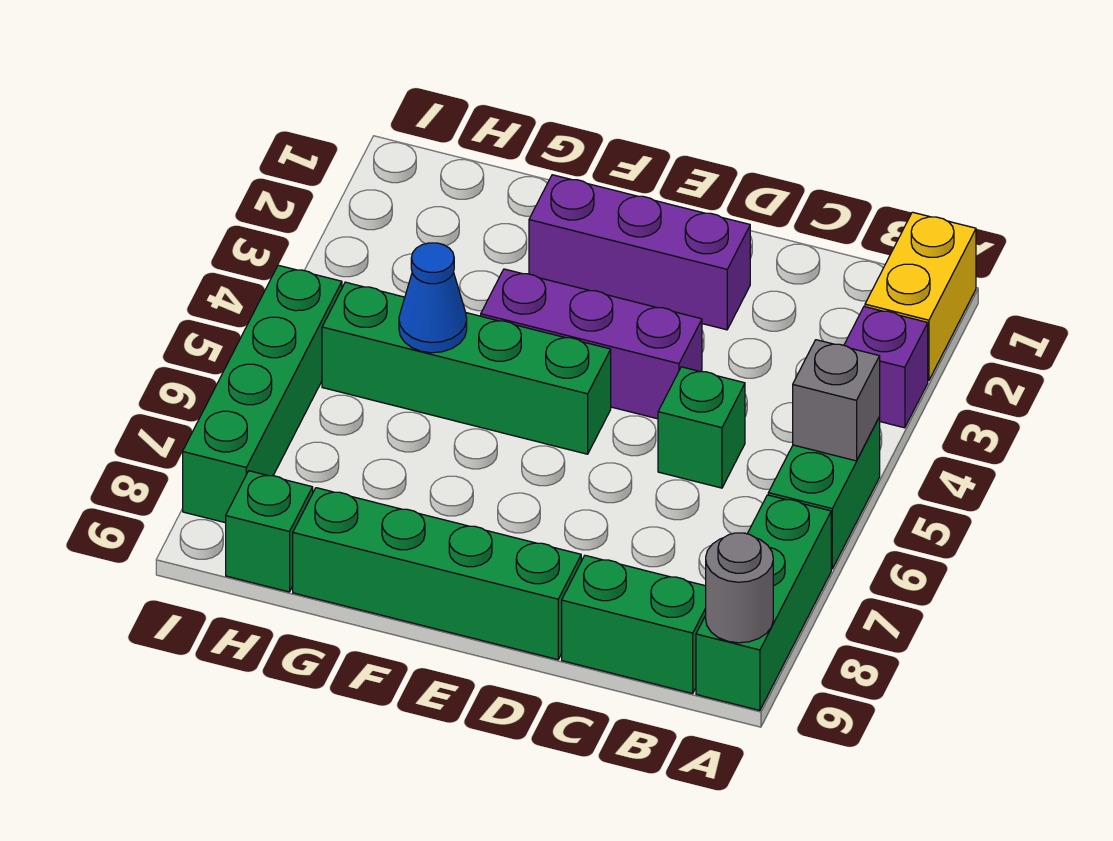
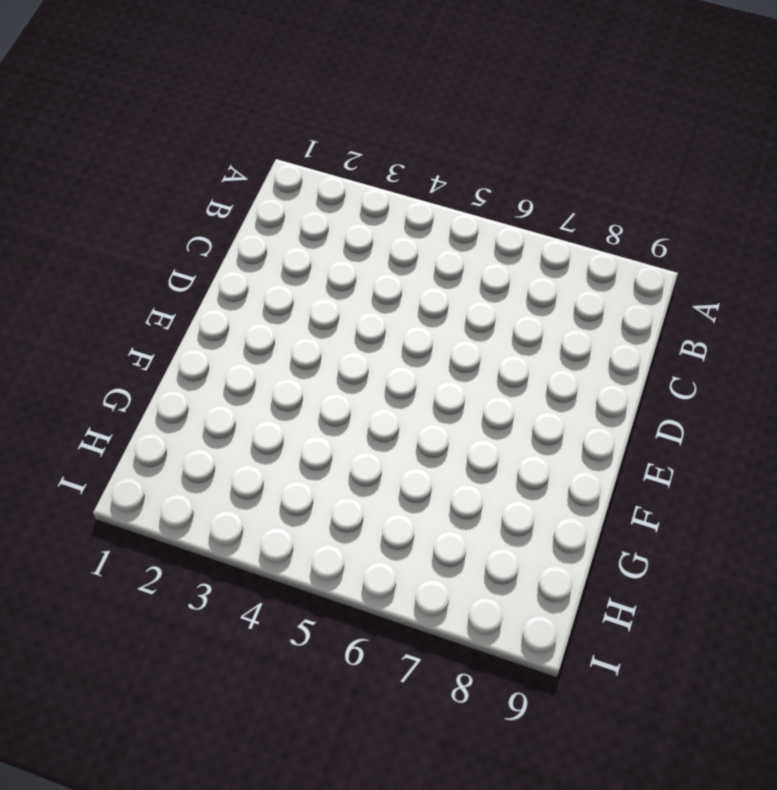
none -> yellow brick A1:A2 level 1
none -> purple brick A3 level 1
none -> green brick A5:A6 level 1

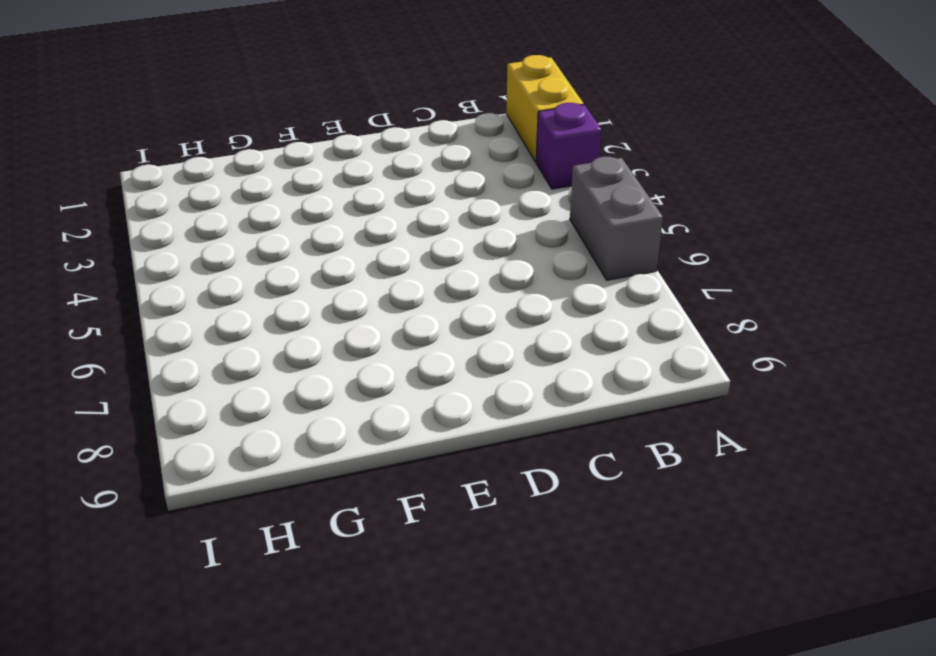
grey brick A5:A6 level 1 -> green brick A5:A6 level 1
none -> green brick A7:A9 level 1
none -> green brick B9:C9 level 1
none -> green brick C5 level 1

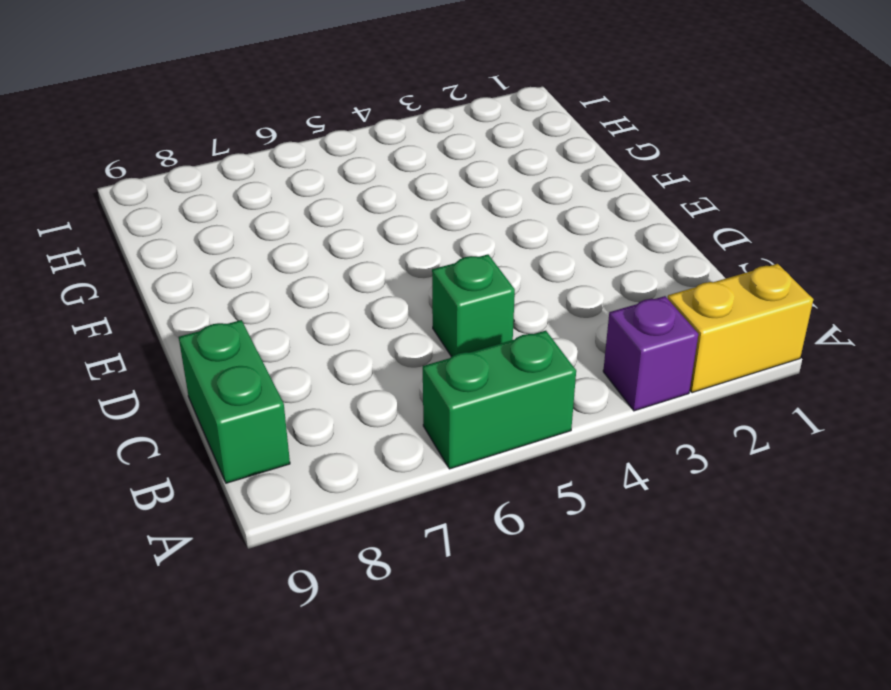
none -> green brick A7:A9 level 1
none -> purple brick D2:F2 level 1
none -> purple brick D4:F4 level 1

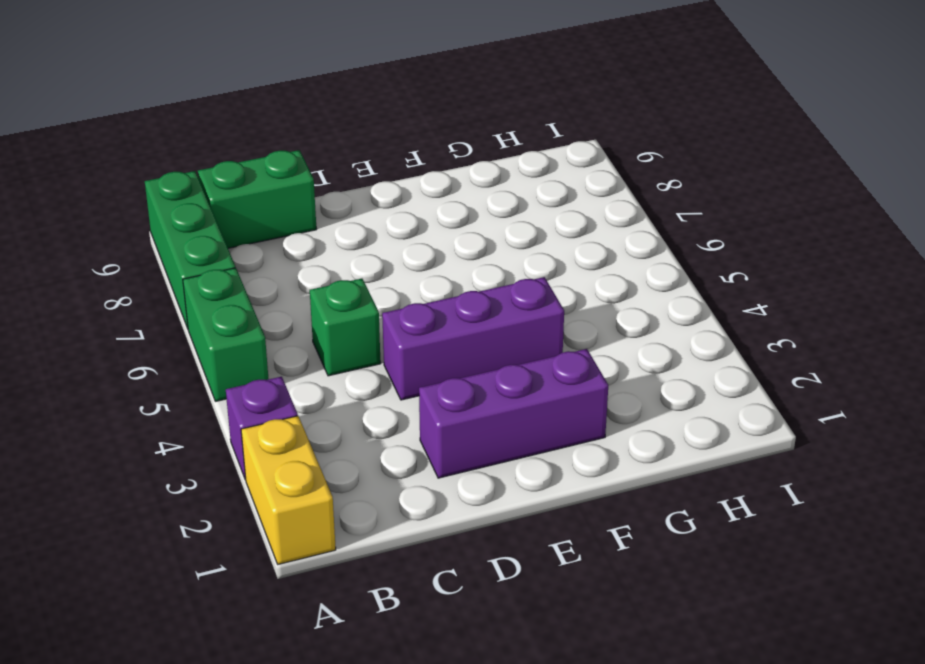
none -> green brick D9:G9 level 1
none -> green brick E5:H5 level 1
none -> green brick H9 level 1

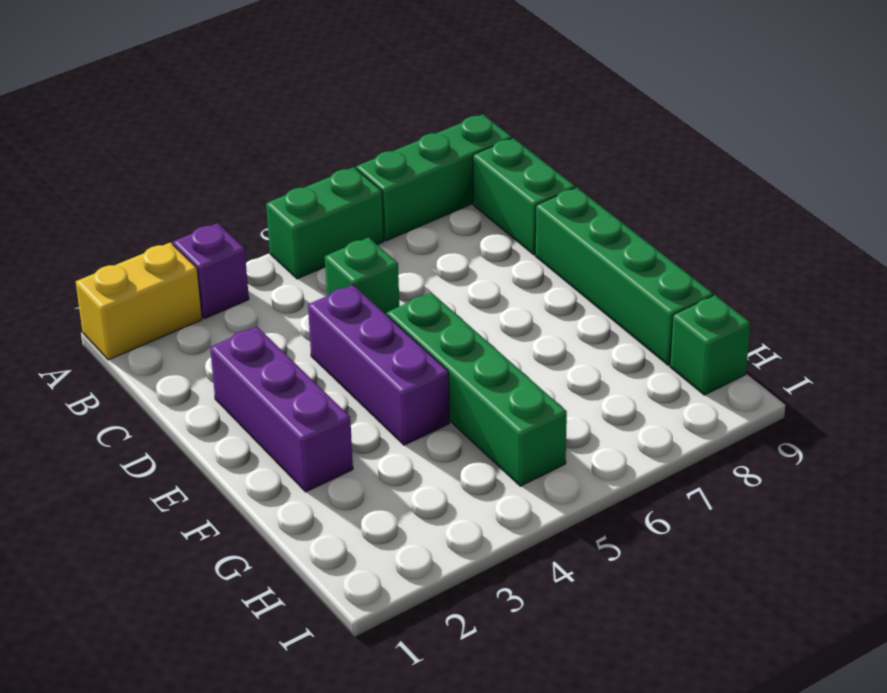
none -> green brick I5:I8 level 1
none -> grey brick A5 level 2
none -> grey round brick A9 level 2

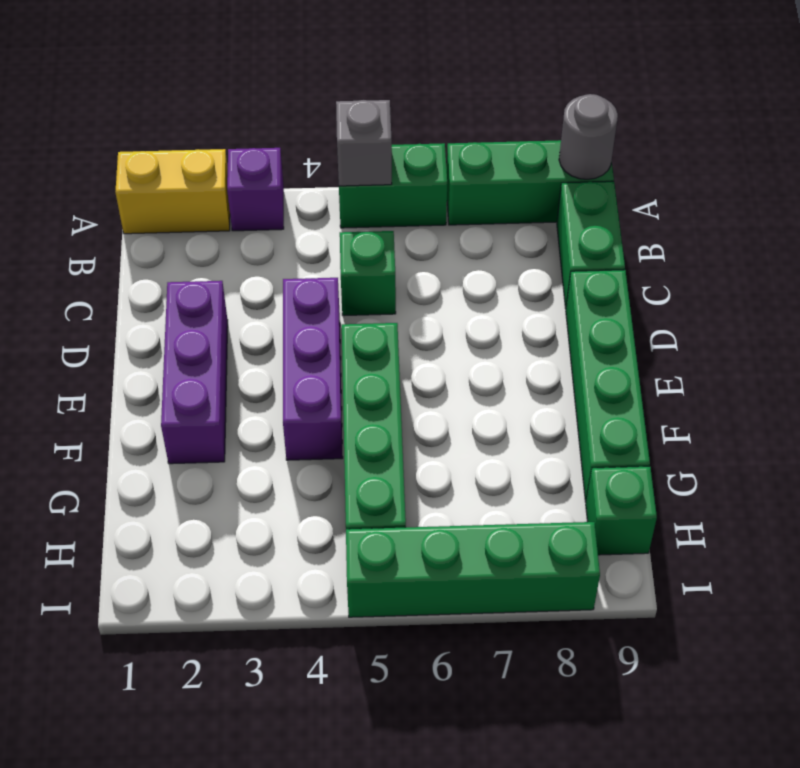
none -> blue cone G5 level 2

